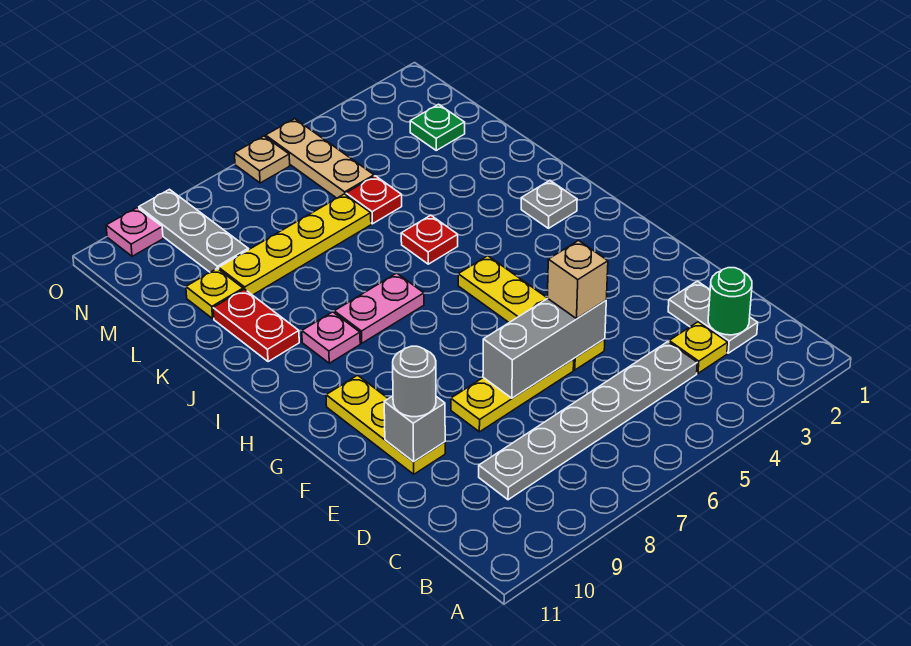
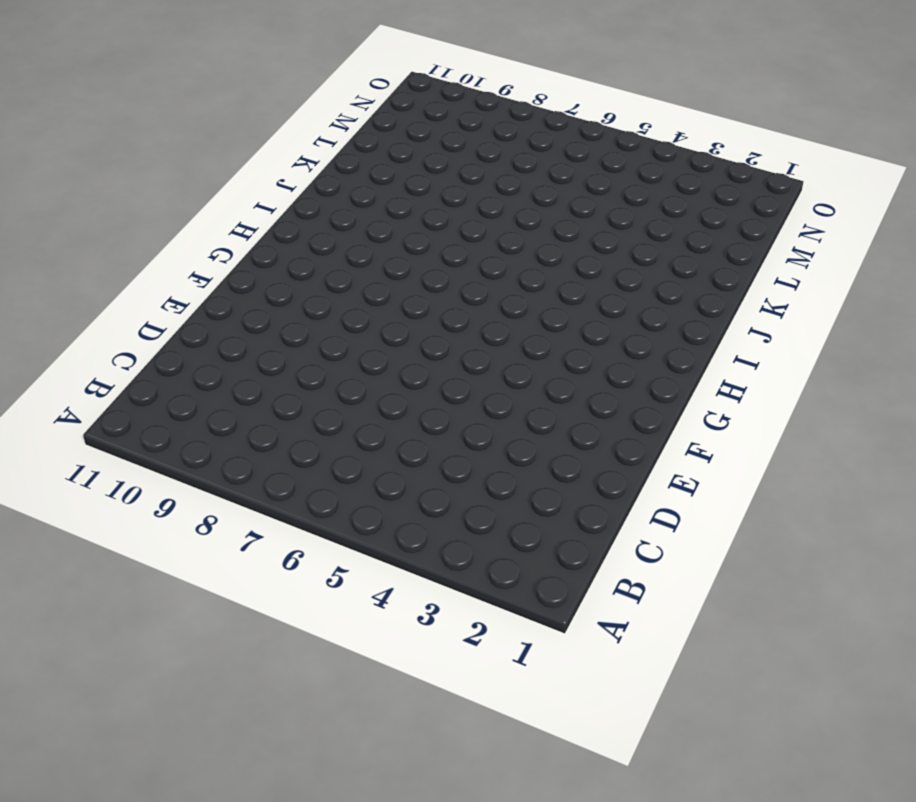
none -> grey plate C2:D2 level 1
none -> yellow plate C3 level 1
none -> grey plate C4:C9 level 1

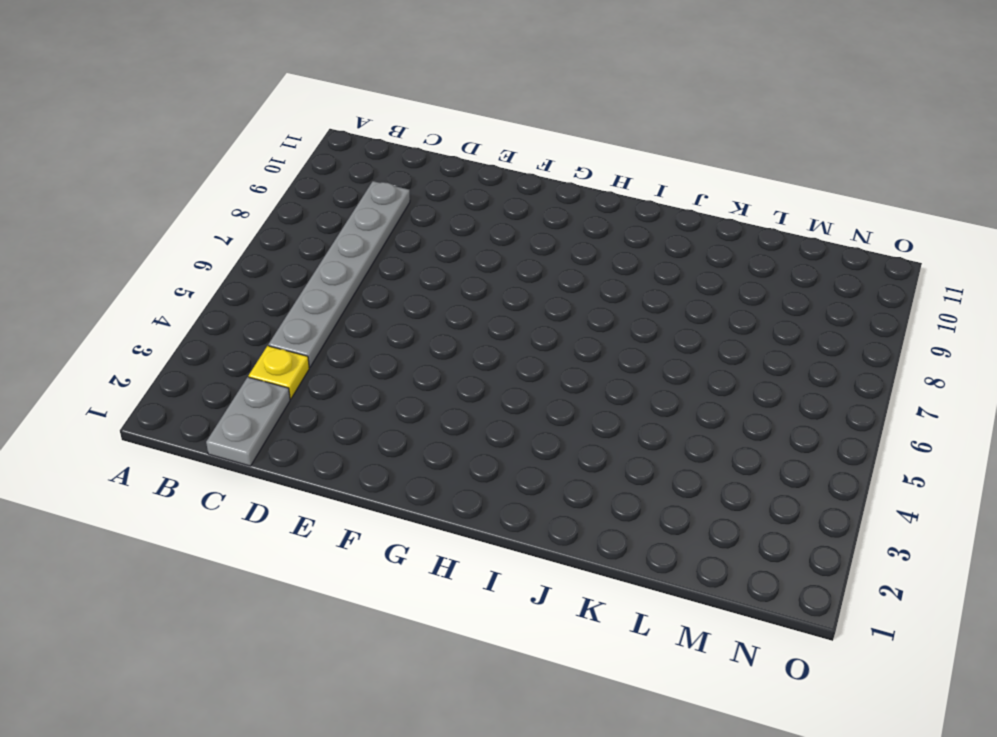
grey plate C1:C2 level 1 -> grey plate C2:D2 level 1
none -> yellow plate E5:H5 level 1
none -> yellow plate E6:E8 level 1
none -> yellow plate E10:G10 level 1

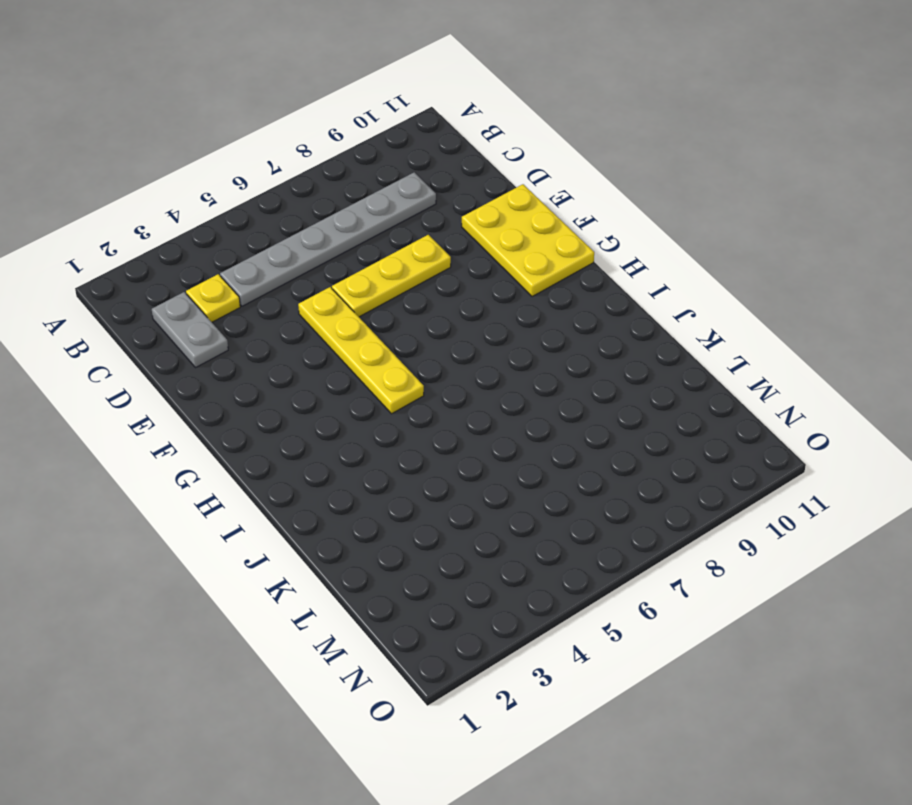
yellow plate E10:G11 level 1 -> yellow plate E10:G10 level 1
none -> grey plate I2 level 1
none -> pink plate I7:I8 level 1
none -> pink plate I9 level 1

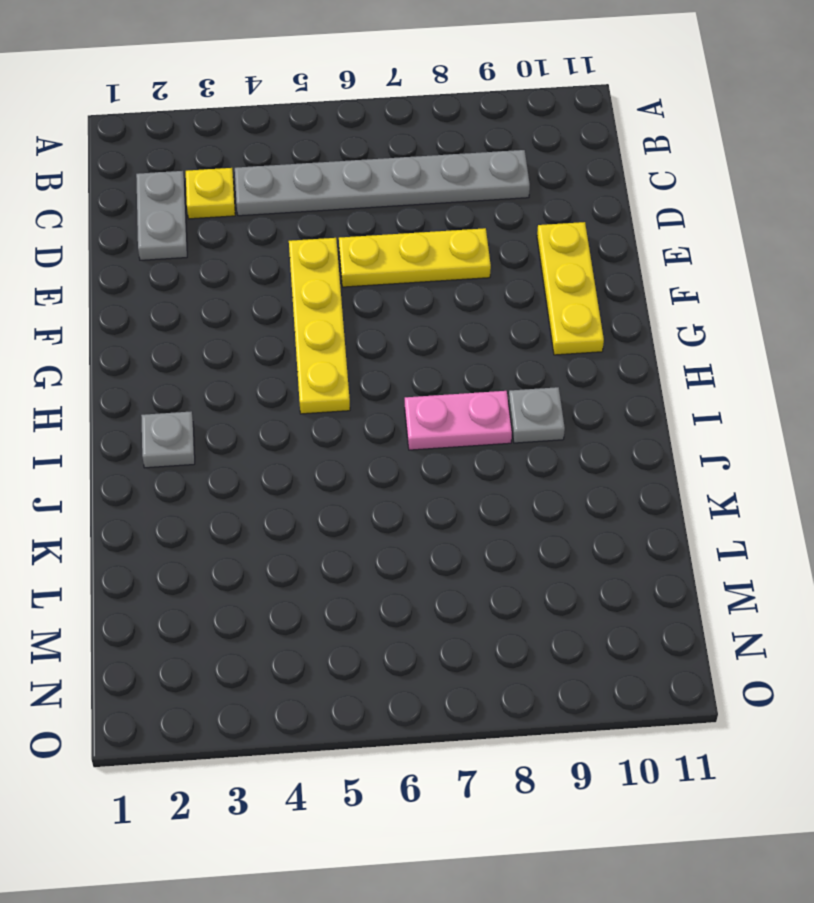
grey plate I9 level 1 -> pink plate I9 level 1
none -> red plate J5 level 1
none -> red plate J10:K10 level 1
none -> red plate L5 level 1

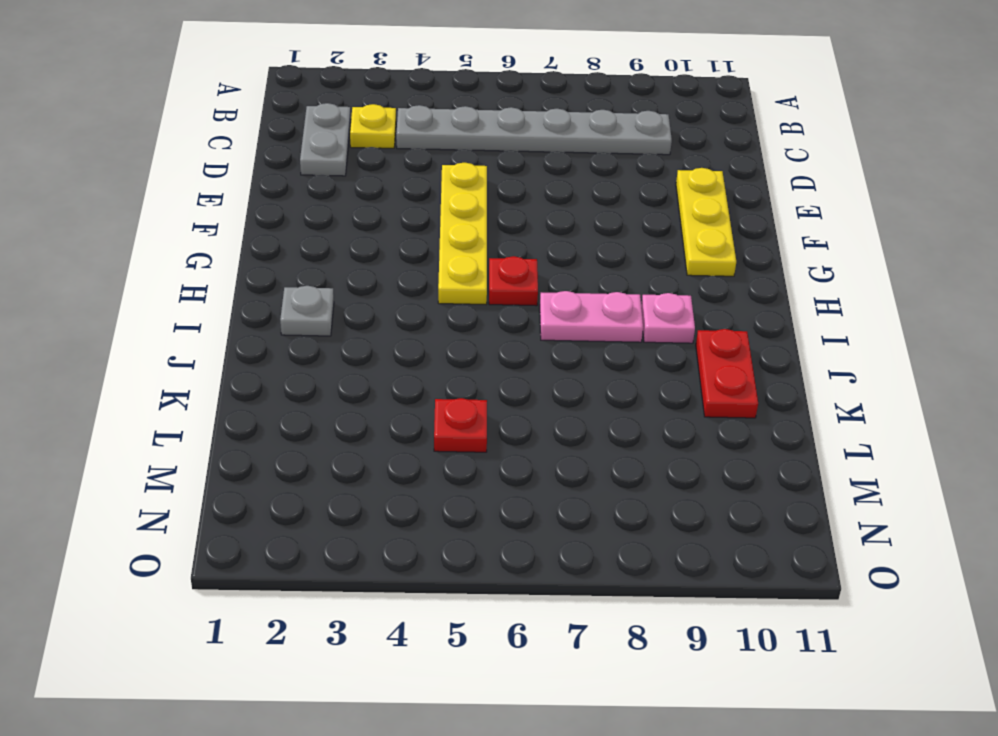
red plate H6 level 1 -> red plate J5 level 1
none -> yellow plate E6:E8 level 1
none -> yellow plate L6:L9 level 1
none -> yellow plate L10 level 1

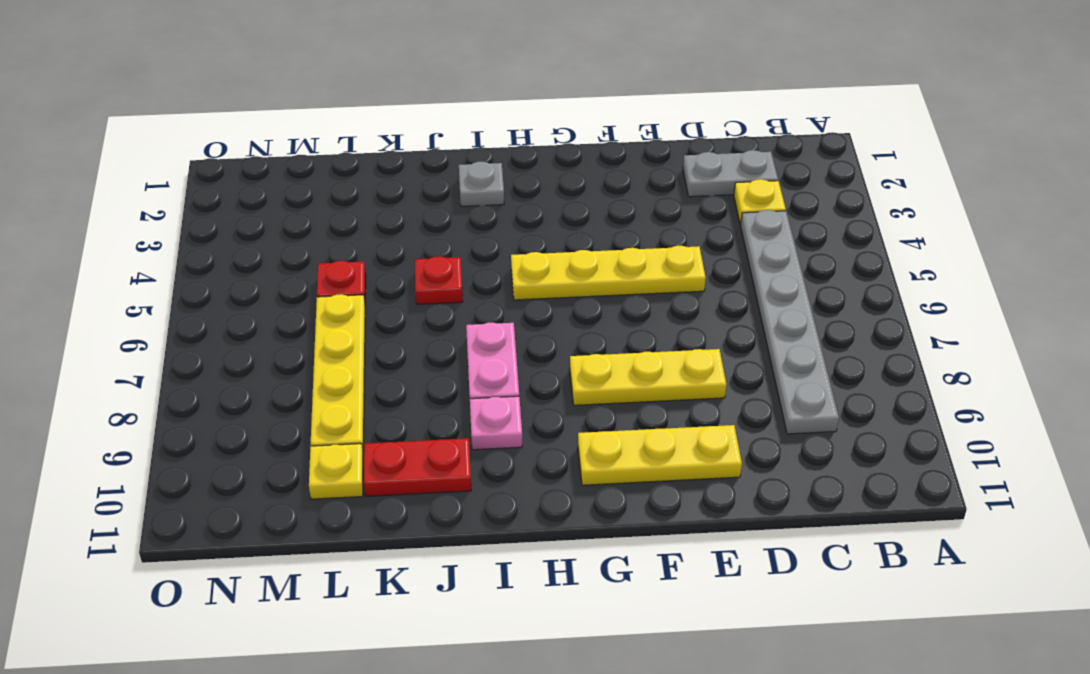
yellow plate E8:G8 level 1 -> yellow plate E6:E8 level 1
none -> green plate M2 level 1
none -> tan plate M5:O5 level 1
none -> grey plate M9:O9 level 1

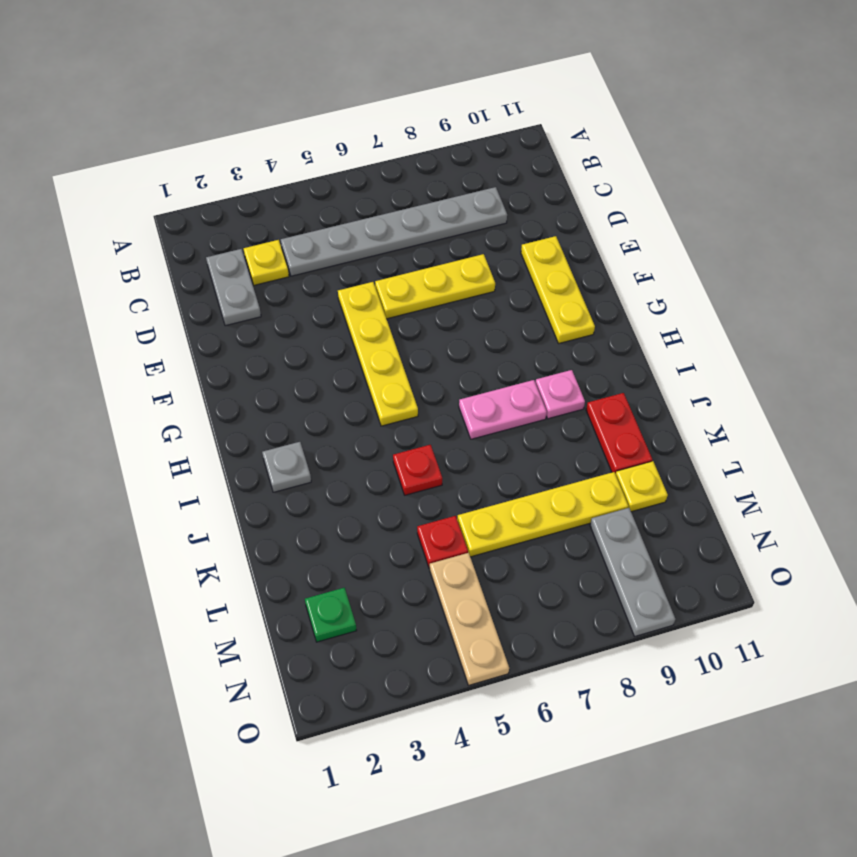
none -> tan plate O6 level 1
none -> pink plate O10 level 1
none -> green round brick C2 level 2

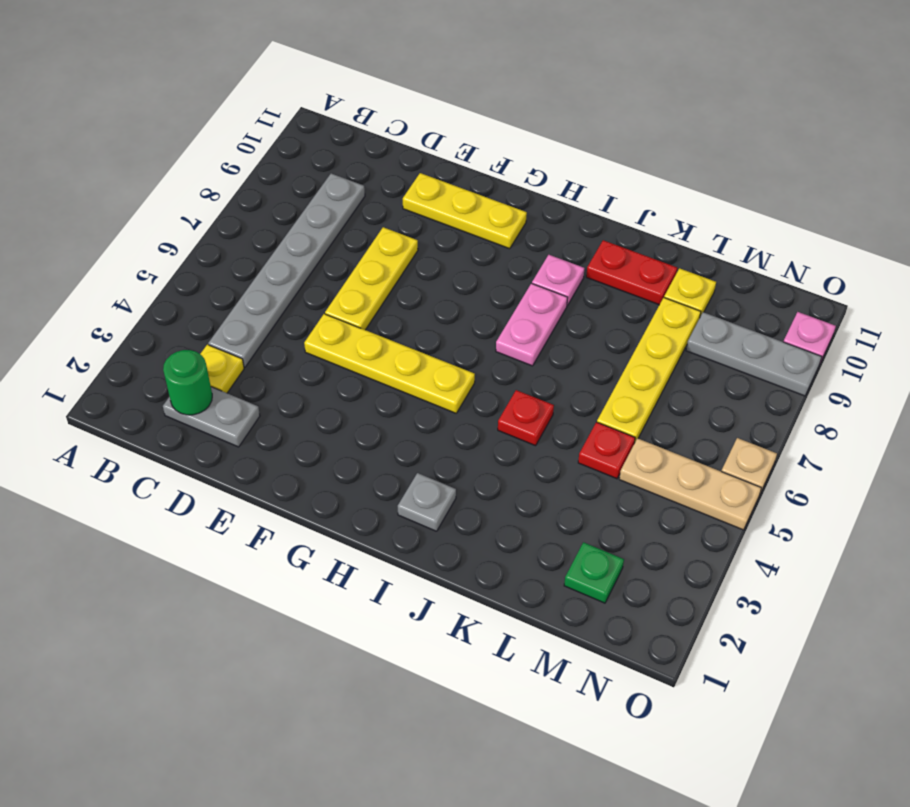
none -> grey brick E5:E7 level 2
none -> grey brick E10 level 2
none -> tan brick E5 level 3

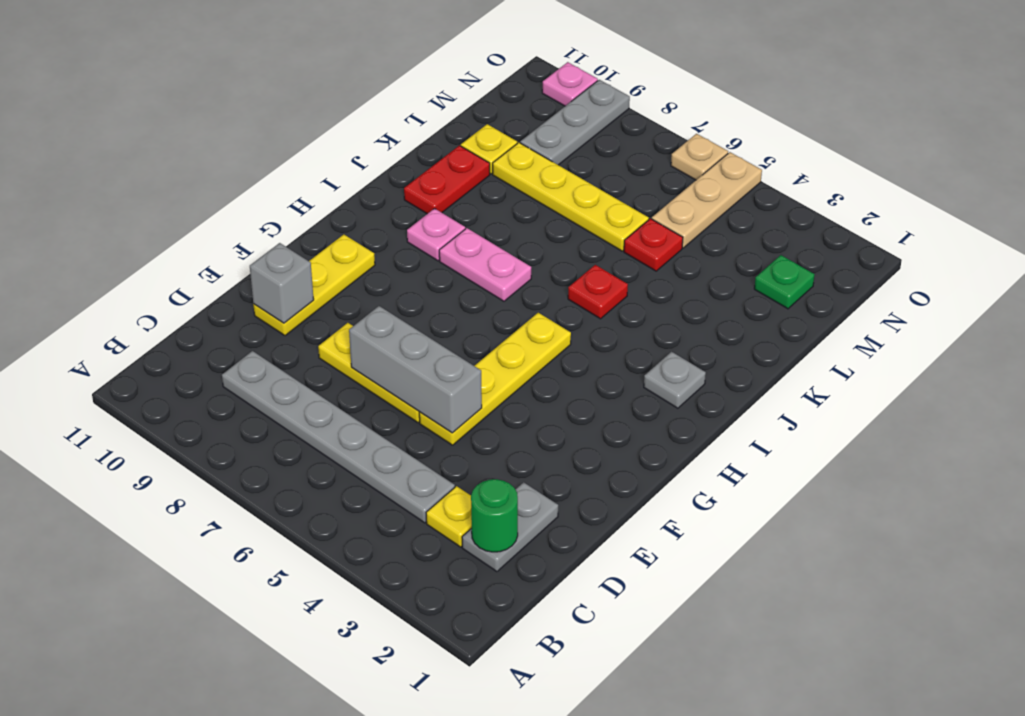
none -> tan brick E5 level 3
none -> grey round brick E10 level 3

